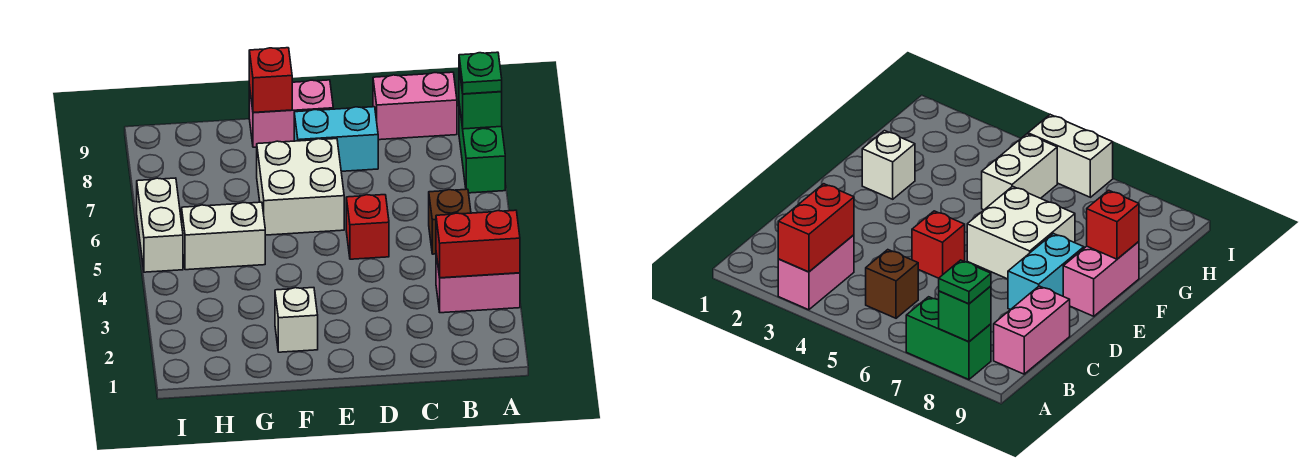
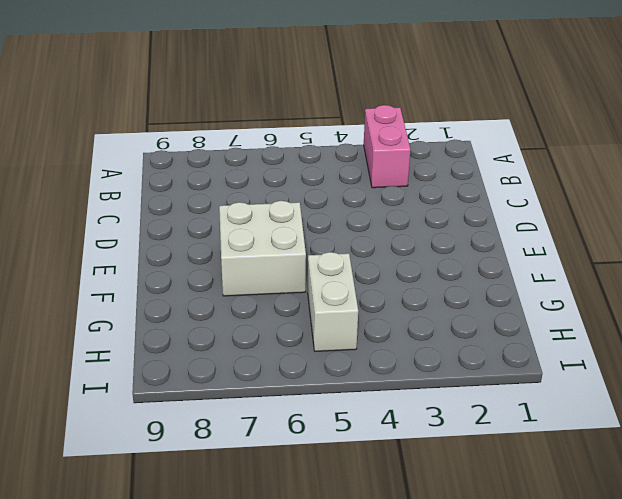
none -> green brick A7:A8 level 1
none -> brown brick B5 level 1
none -> pink brick B9:C9 level 1

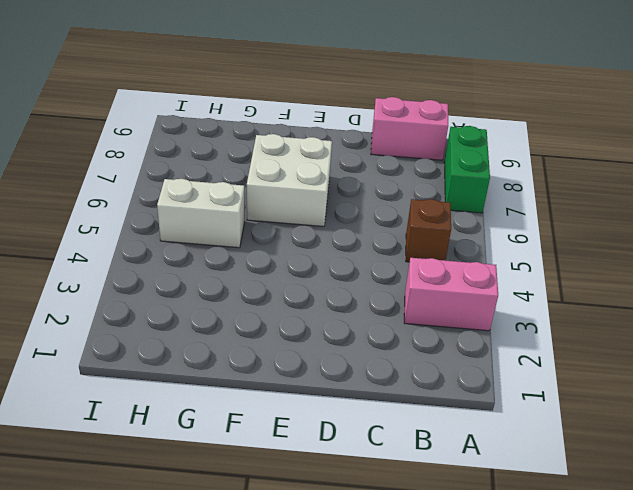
none -> red brick D5 level 1
none -> cyan brick D8:E8 level 1
none -> pink brick E9:F9 level 1

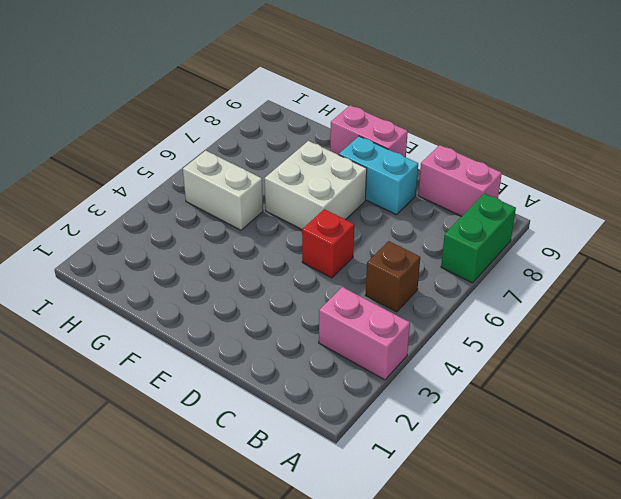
none -> white brick F2 level 1
none -> white brick I5:I6 level 1
none -> red brick A3:B3 level 2

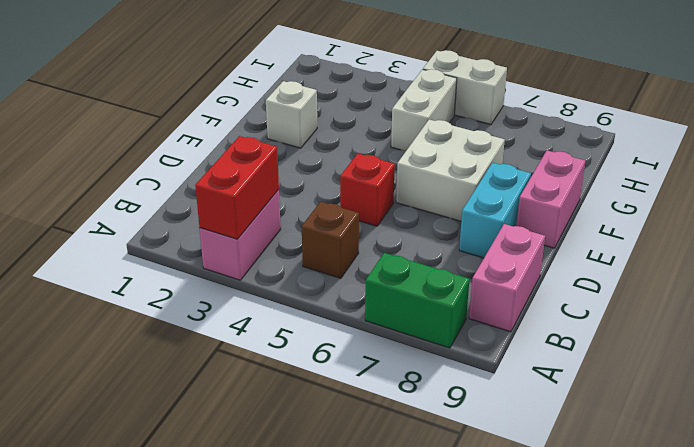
none -> green brick A8 level 2
none -> red brick F9 level 2
none -> green plate A8 level 3

